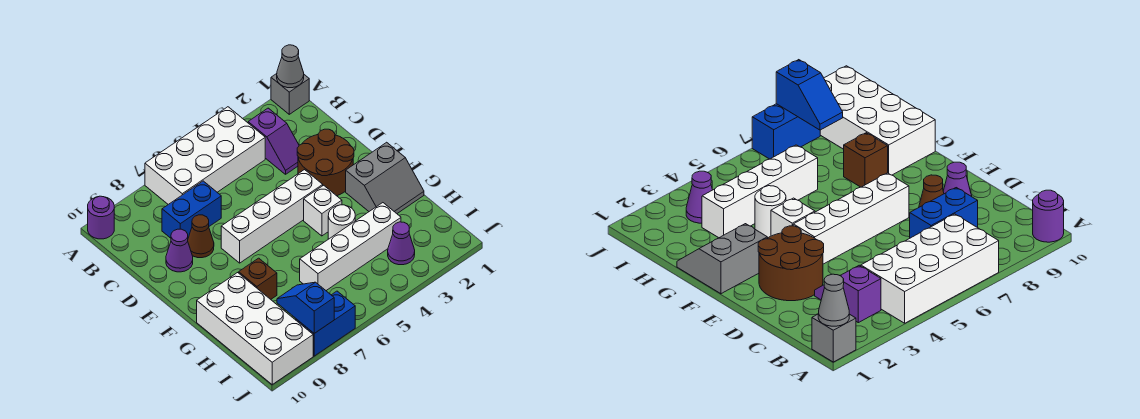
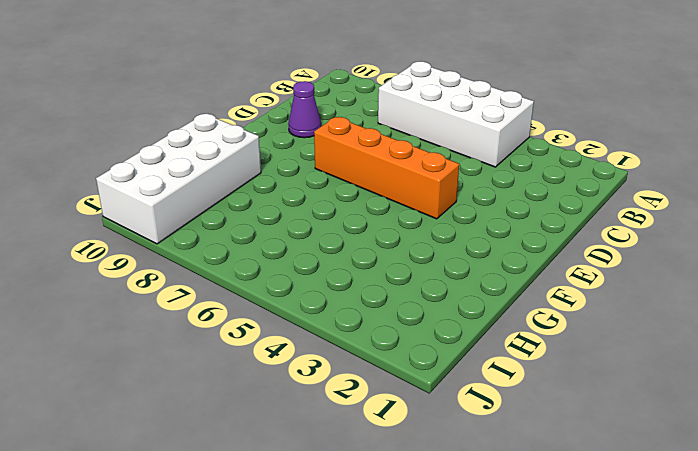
orange brick E4:E7 level 1 -> white brick E4:E7 level 1
none -> grey brick A1 level 1
none -> purple round brick A10 level 1
none -> purple slope B3:C3 level 1 top B

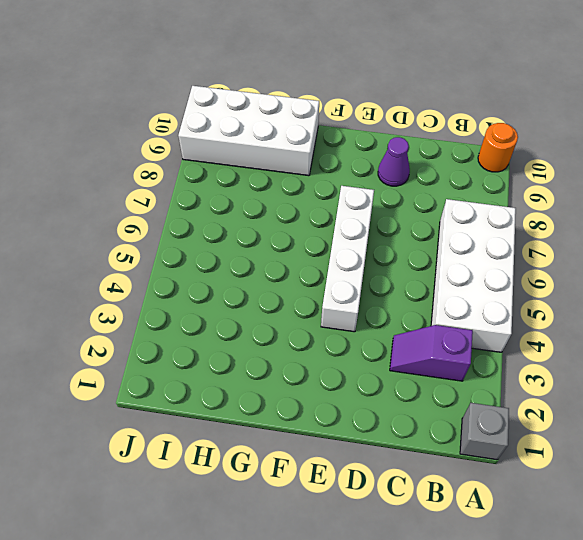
orange round brick A10 level 1 -> purple round brick A10 level 1
none -> blue brick C7:C8 level 1
none -> brown round brick D2:E3 level 1
none -> brown cone D8 level 1

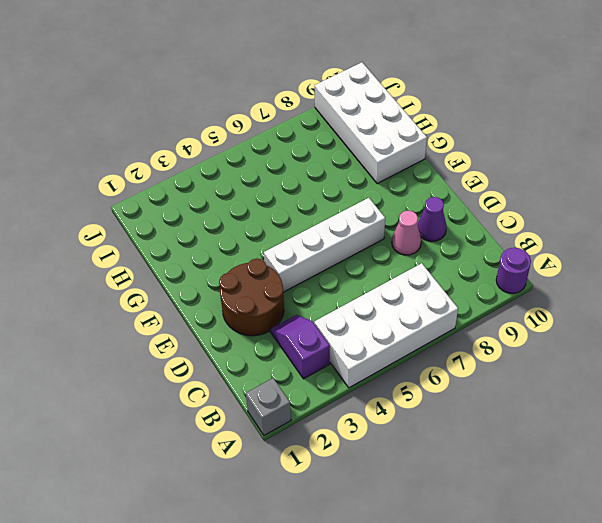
pink cone D8 level 1 -> brown cone D8 level 1
none -> blue brick C7:C8 level 1
none -> grey slope F1:G2 level 1 top F
none -> white brick F4 level 1

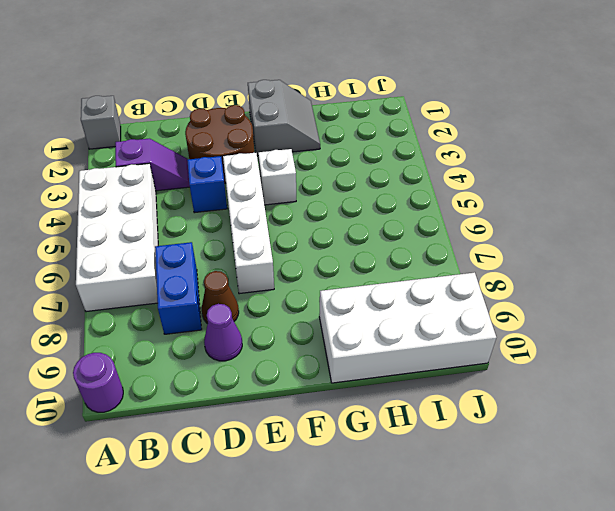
blue brick D4 level 1 -> none
none -> white round brick G4 level 1
none -> brown brick G8 level 1
none -> white brick H3:H6 level 1

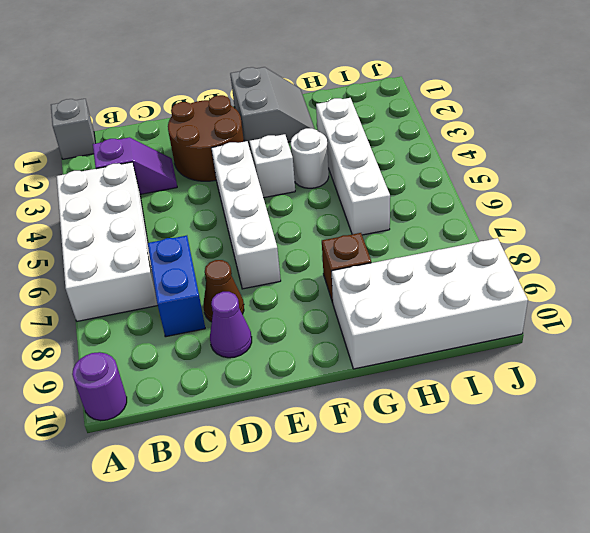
none -> purple cone I3 level 1
none -> blue brick J7:J8 level 1
none -> grey cone A1 level 2

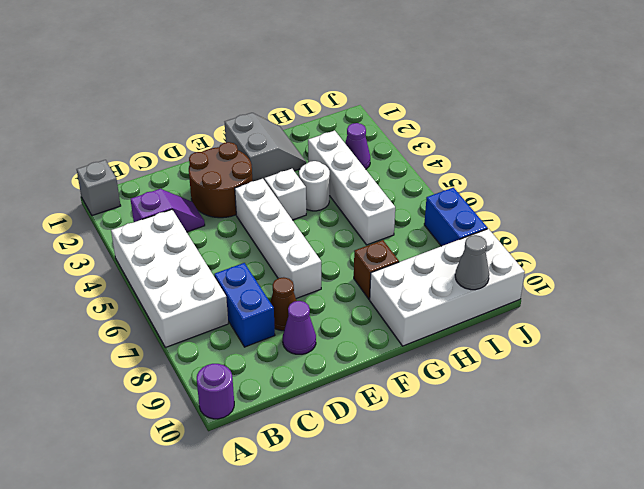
grey cone I10 level 2 -> grey cone A1 level 2
none -> blue slope I8:J8 level 2 top J

